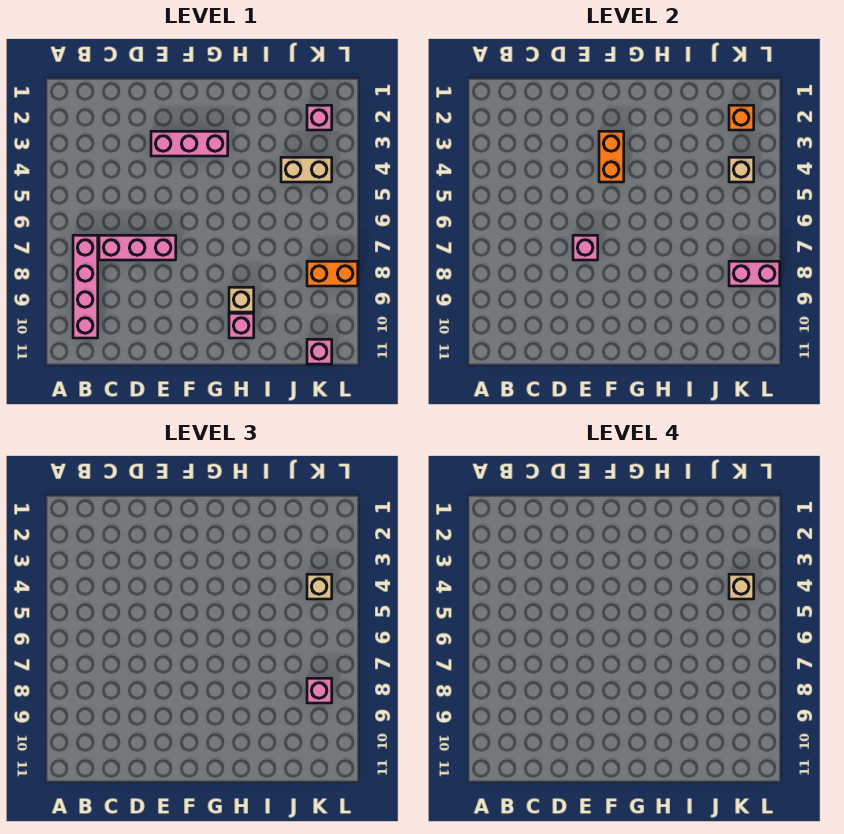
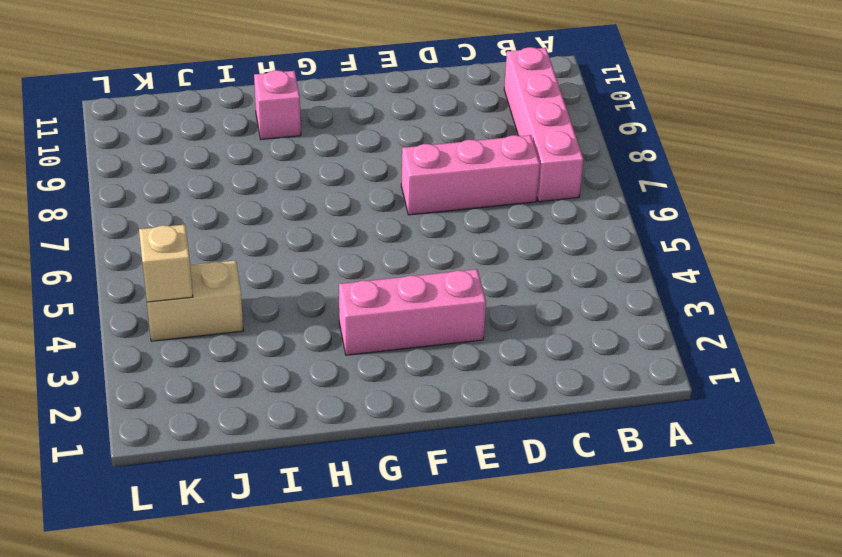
none -> tan brick H9 level 1
none -> pink brick K2 level 1
none -> orange brick K8:L8 level 1

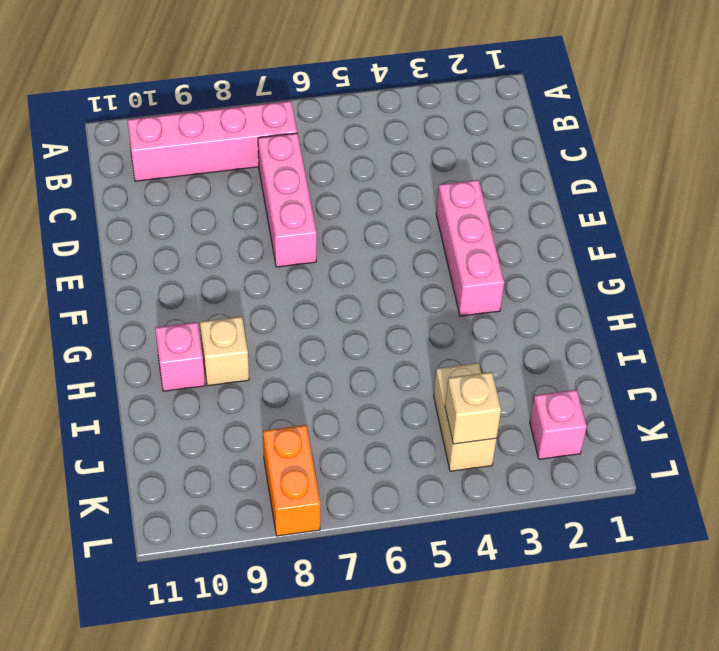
none -> pink brick K11 level 1
none -> pink brick E7 level 2
none -> orange brick F3:F4 level 2

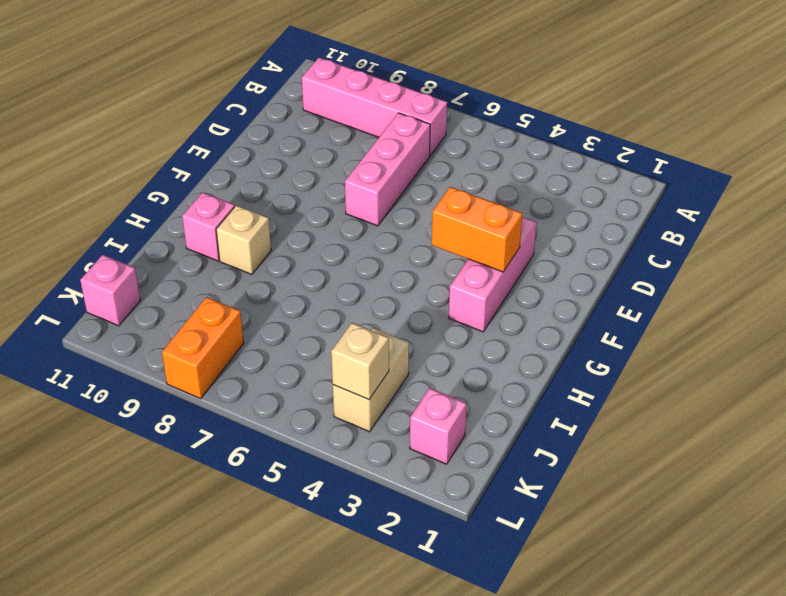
none -> pink brick E7 level 2
none -> orange brick K2 level 2
none -> pink brick K8:L8 level 2

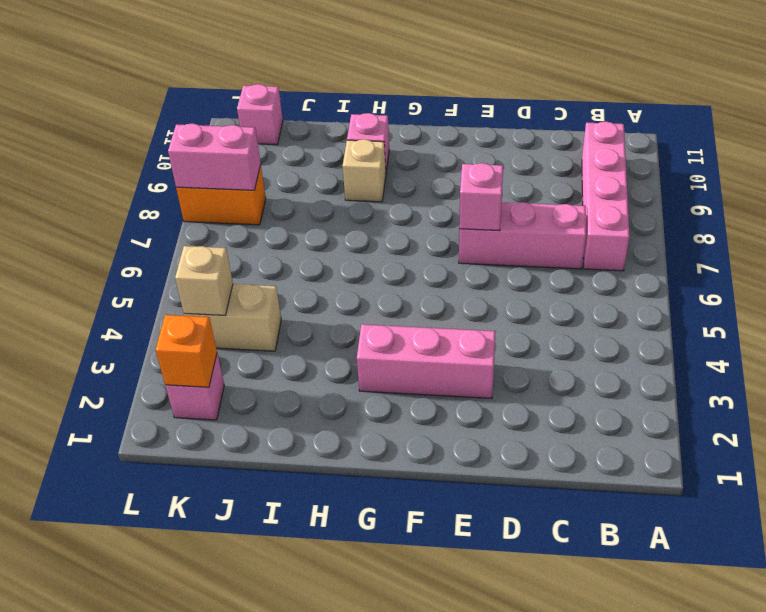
none -> orange brick F3:F4 level 2
none -> tan brick K4 level 3
none -> pink brick K8 level 3

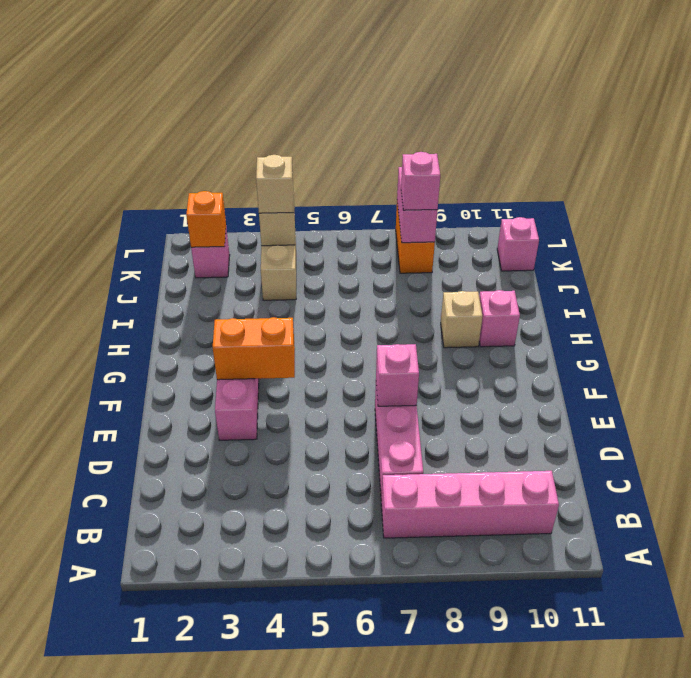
none -> tan brick K4 level 4

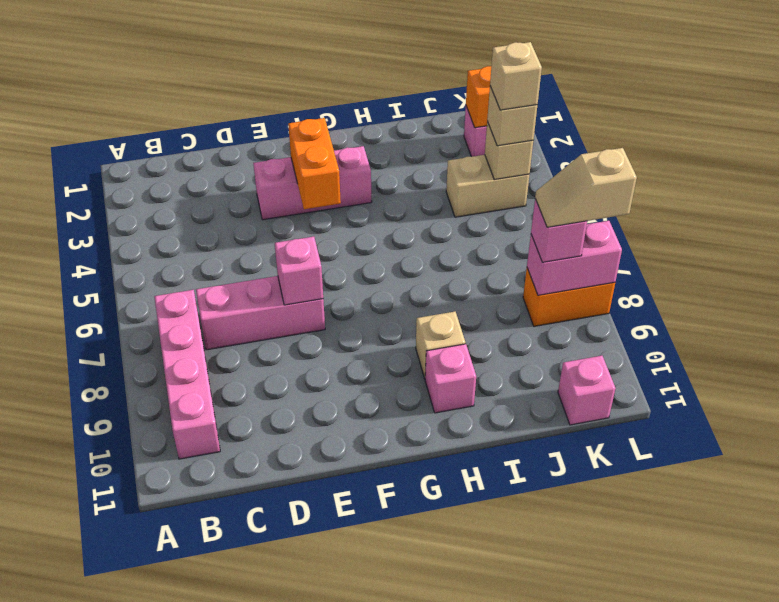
tan slope K8:L8 level 4 top L -> none

